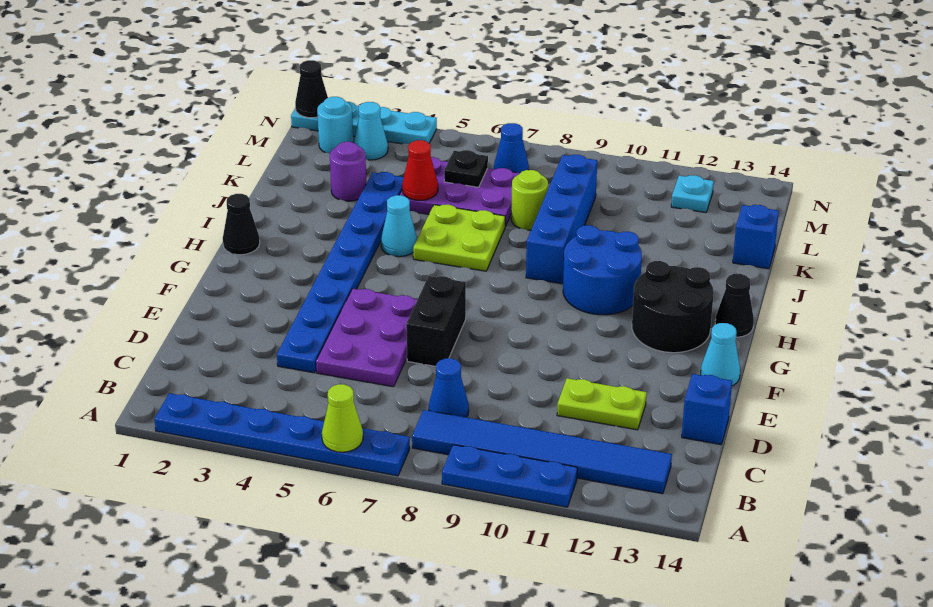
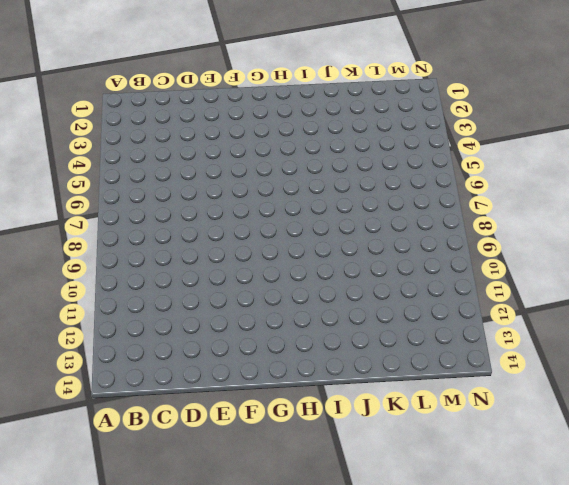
none -> blue plate A2:A7 level 1
none -> blue plate A9:A11 level 1
none -> blue tile B8:B13 level 1
none -> blue cone C8 level 1

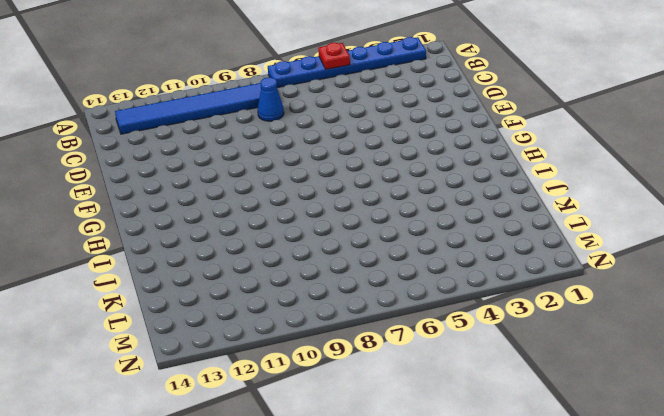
red plate A5 level 2 -> none
none -> blue plate A9:A11 level 1
none -> blue plate D4:K4 level 1
none -> purple plate D5:F6 level 1
none -> lime plate D11:D12 level 1

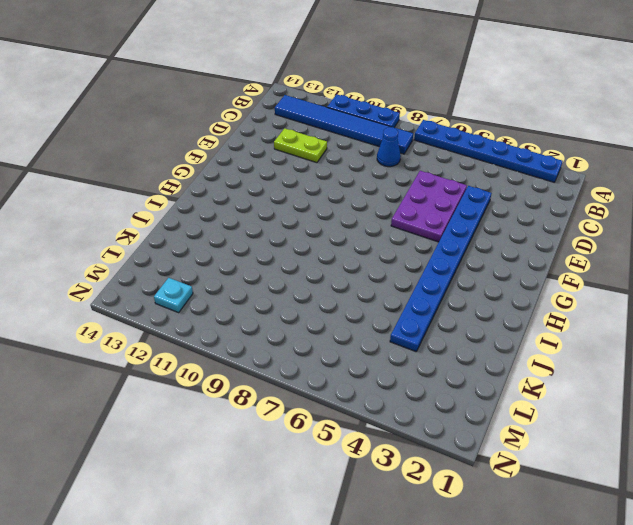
none -> blue brick D14 level 1
none -> black brick E7:F7 level 1
none -> cyan cone F14 level 1
none -> black round brick G12:H13 level 1

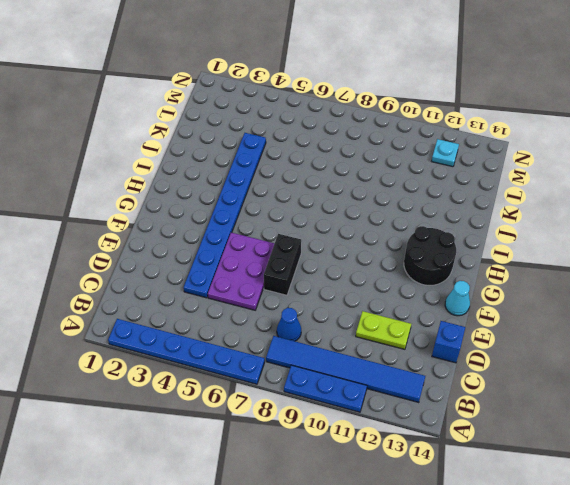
none -> black cone H1 level 1
none -> blue round brick H10:I11 level 1
none -> black cone H14 level 1
none -> cyan cone I5 level 1

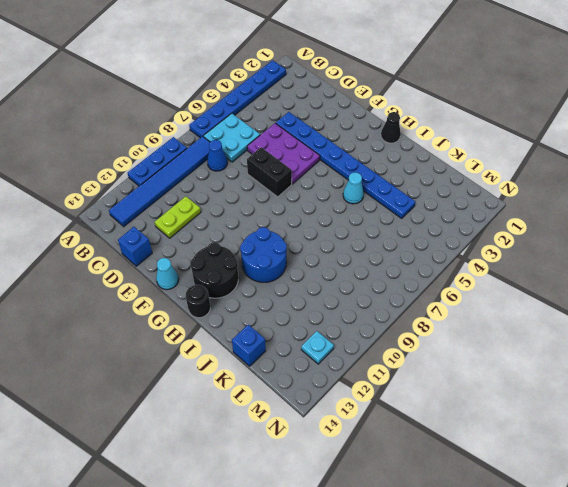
cyan plate B6:C7 level 1 -> none
black round brick H14 level 1 -> black cone H14 level 1
none -> lime plate I6:J7 level 1
none -> blue brick I9:L9 level 1
none -> purple round brick K3 level 1
none -> purple plate K5:L7 level 1

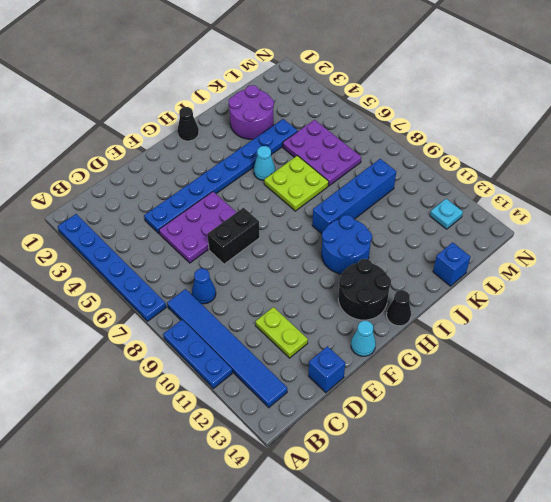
purple round brick J2:K3 level 1 -> purple round brick K3 level 1
none -> lime round brick K8 level 1
none -> cyan round brick M2 level 1
none -> cyan cone M3 level 1
none -> blue cone M7 level 1

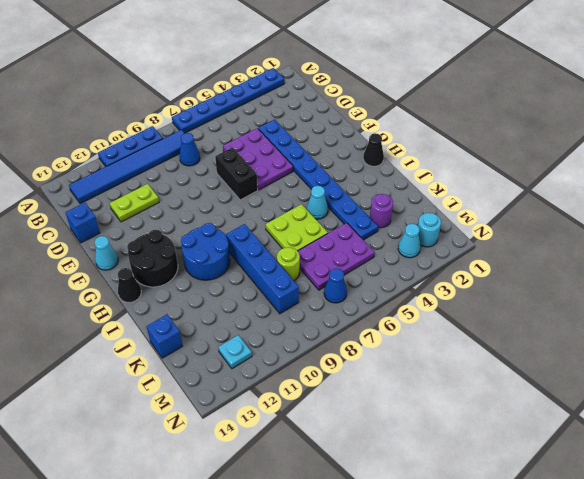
none -> cyan plate N1:N4 level 1
none -> lime cone A6 level 2
none -> red cone K5 level 2
none -> black plate L6 level 2

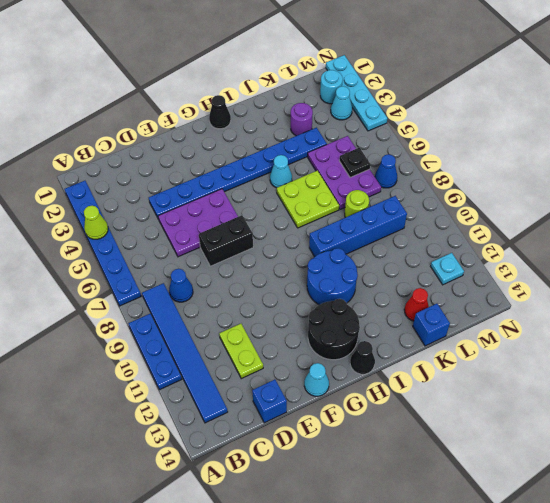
lime cone A4 level 2 -> lime cone A6 level 2
red cone K13 level 1 -> red cone K5 level 2
none -> black cone N1 level 2

